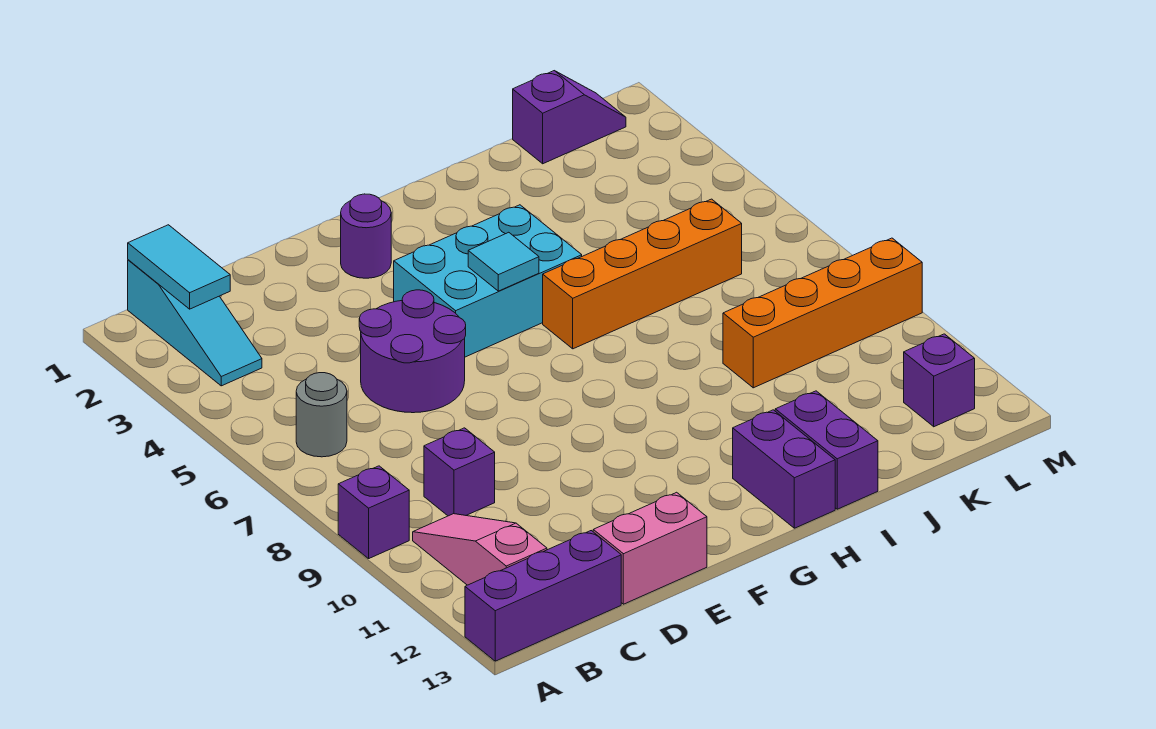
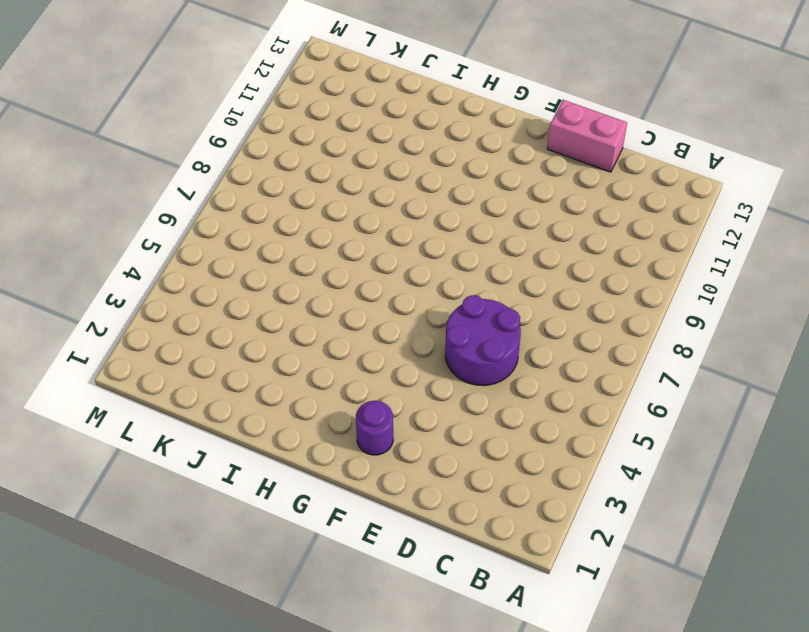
none -> purple brick A9 level 1
none -> purple brick A13:C13 level 1
none -> cyan slope B1:B3 level 1 top 1

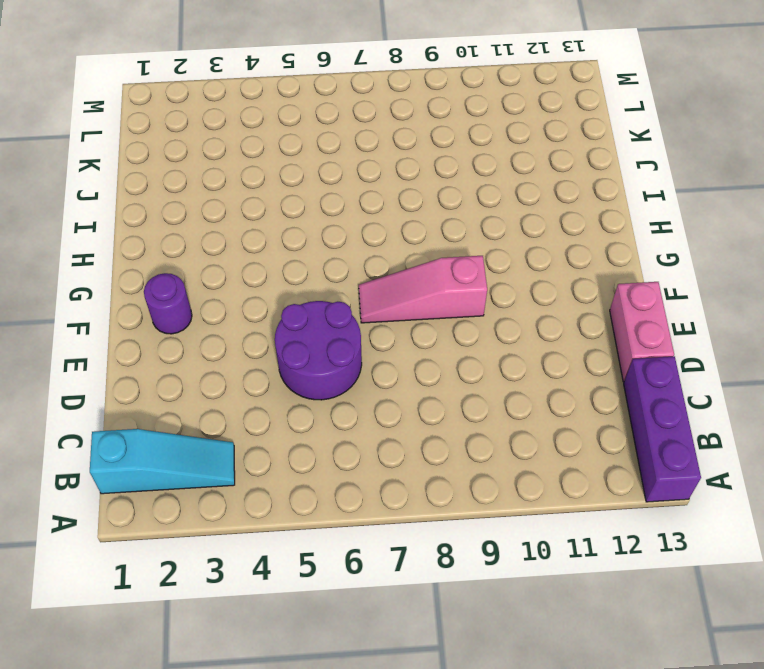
pink slope F7:F9 level 1 top 9 -> pink slope B10:B12 level 1 top 12
none -> purple brick A9 level 1
none -> grey round brick B6 level 1
none -> purple brick C9 level 1

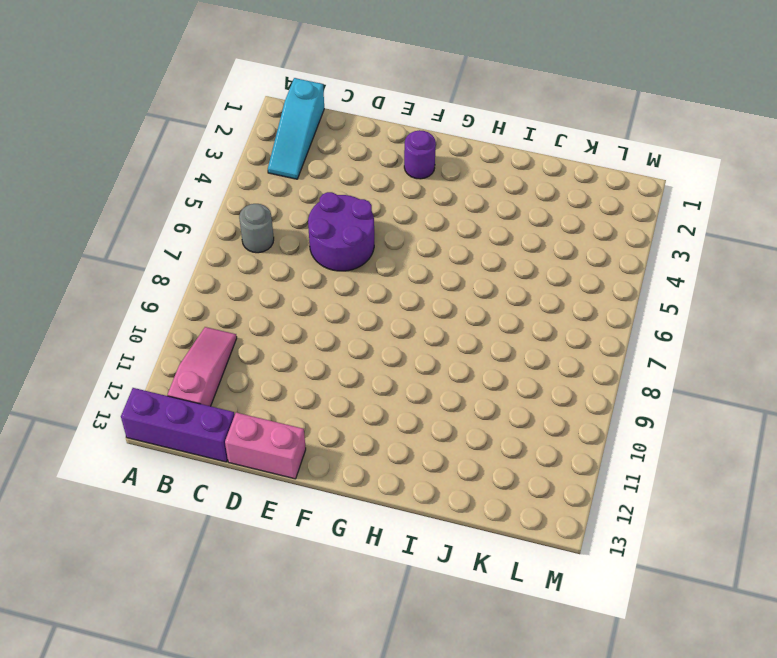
none -> purple brick A9 level 1
none -> purple brick C9 level 1
none -> cyan brick F4:H5 level 1

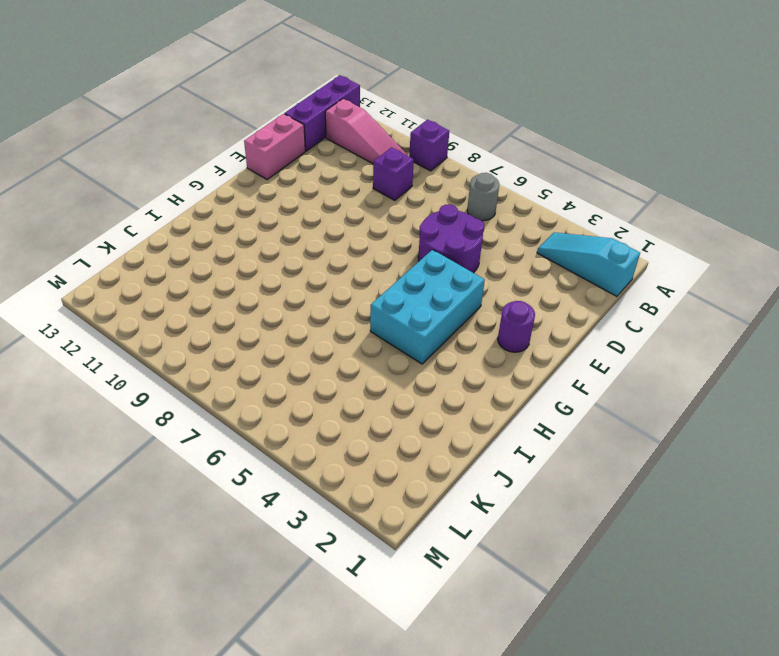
none -> orange brick H6:K6 level 1
none -> purple brick H12:H13 level 1
none -> purple brick I12:I13 level 1

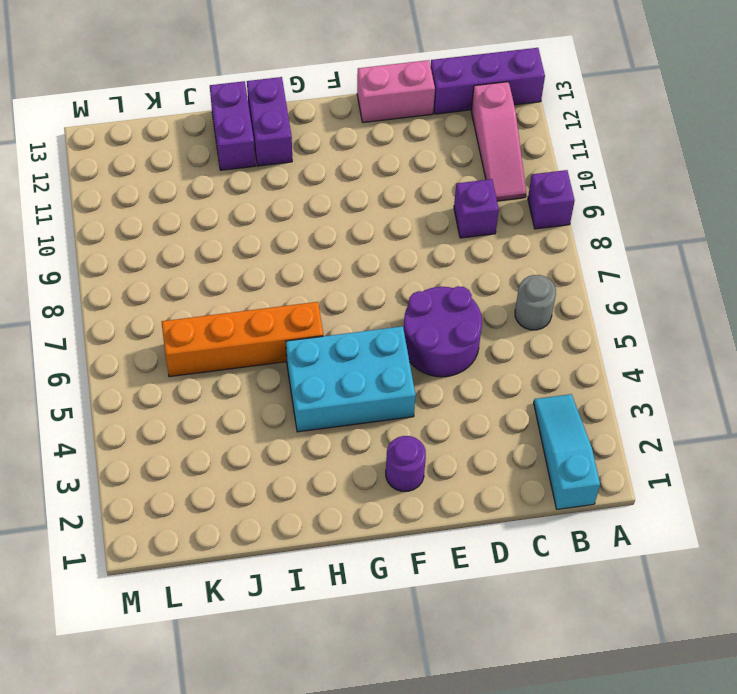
none -> orange brick J9:M9 level 1
none -> purple slope K1:L1 level 1 top K
none -> purple brick L12 level 1

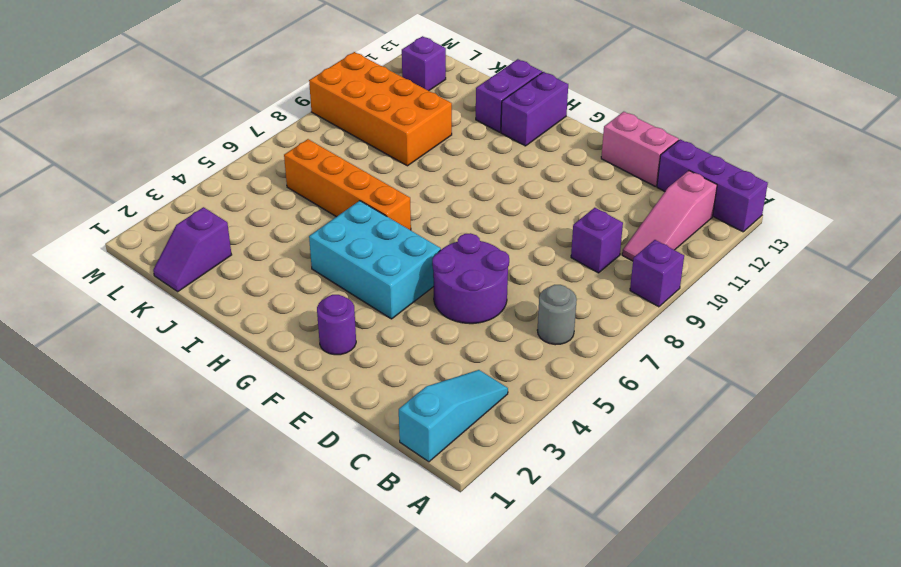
orange brick J9:M10 level 1 -> orange brick J9:M9 level 1
purple slope K1:K2 level 1 top 2 -> purple slope K1:L1 level 1 top K
none -> cyan tile B1:B2 level 2
none -> cyan tile G5 level 2

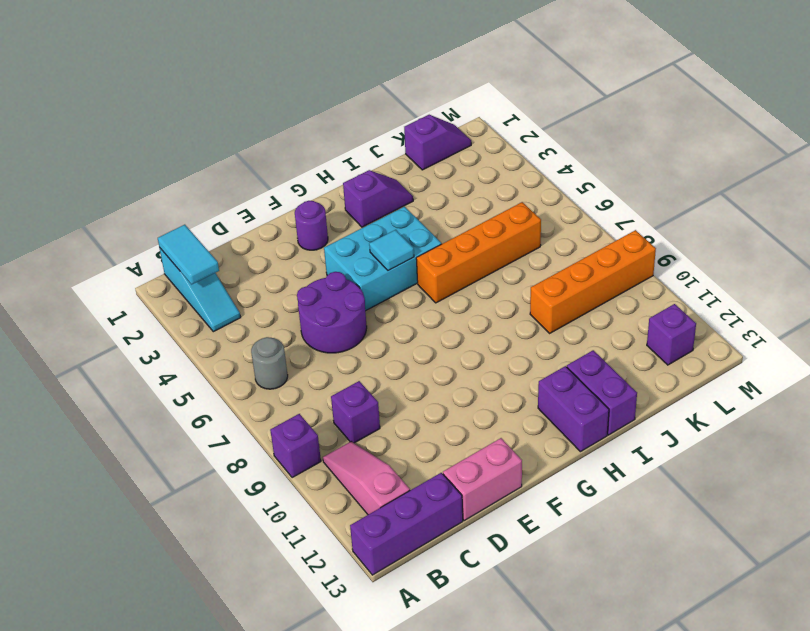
purple slope H2:I2 level 1 top H -> none

